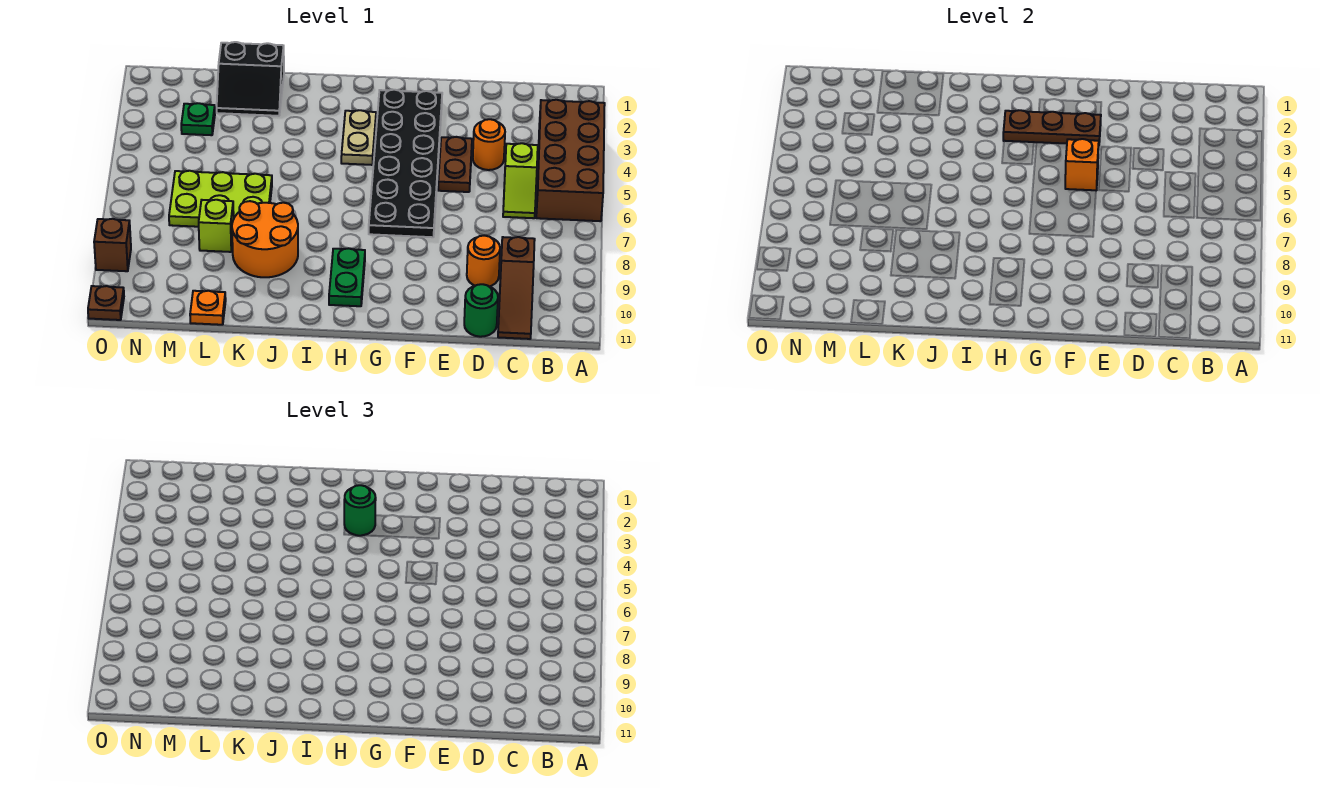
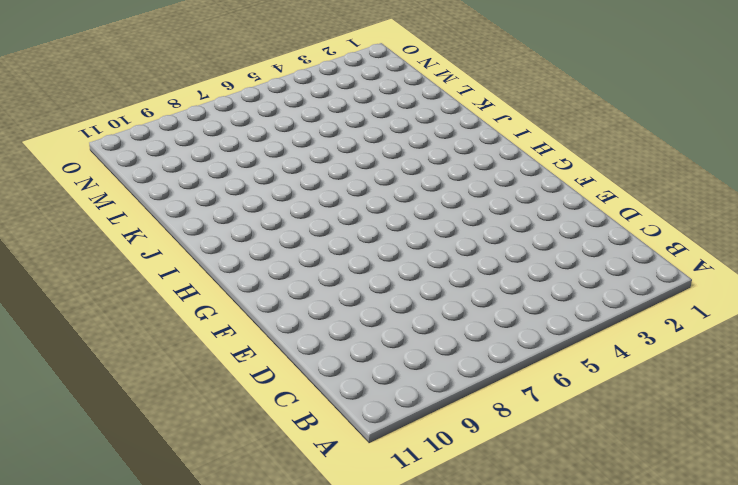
none -> brown brick A3:B6 level 1
none -> lime slope C5:C6 level 1 top 5
none -> brown slope C9:C11 level 1 top 9

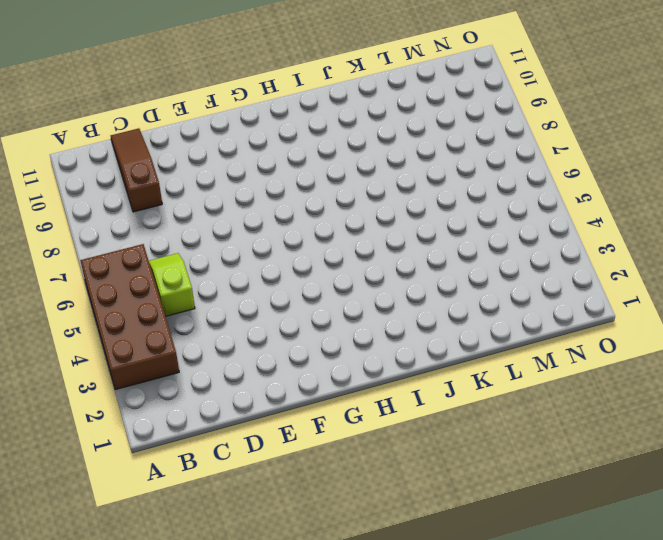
none -> orange round brick D4 level 1
none -> orange round brick D9 level 1
none -> green round brick D11 level 1

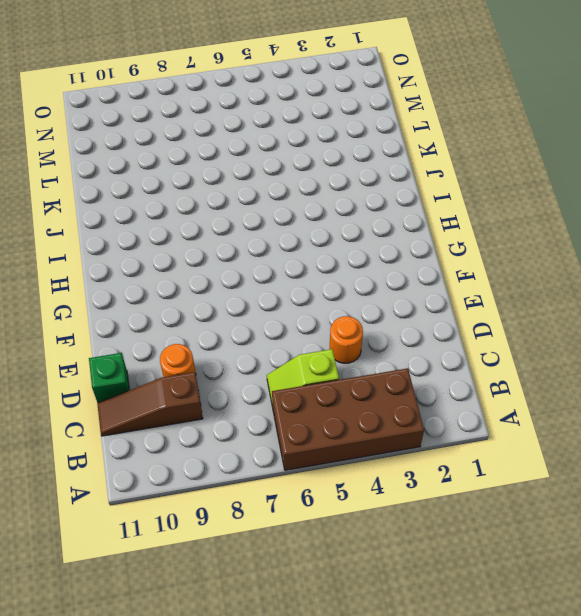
green brick D11 level 1 -> green round brick D11 level 1
none -> brown plate E4:E5 level 1
none -> black plate F2:G7 level 1
none -> tan plate H3:H4 level 1

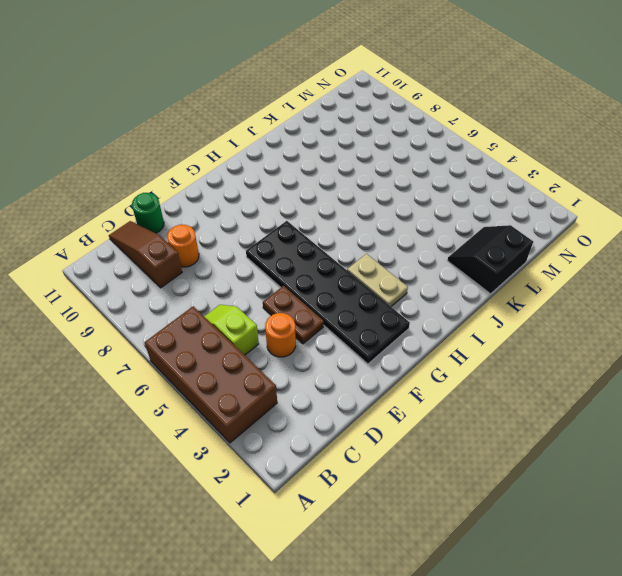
none -> green plate H9:H10 level 1
none -> orange round brick J8:K9 level 1
none -> lime plate K6:M7 level 1

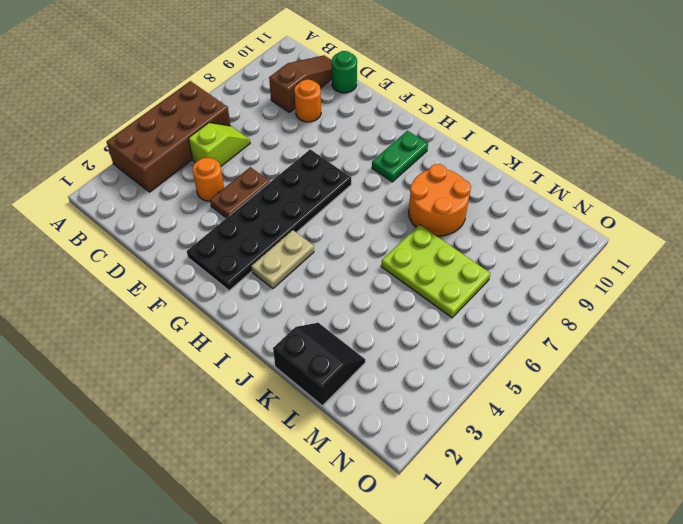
none -> lime brick L8 level 1
none -> orange plate L11 level 1
none -> green plate M3 level 1

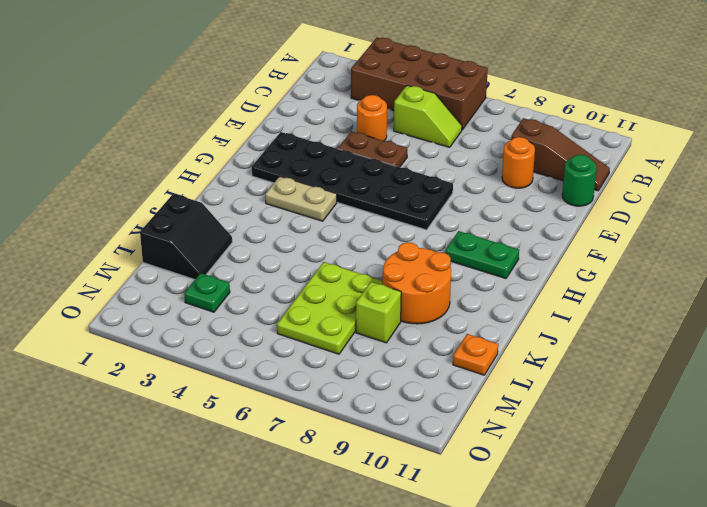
none -> brown brick O9 level 1
none -> brown plate O11 level 1
none -> brown plate F3:H3 level 2

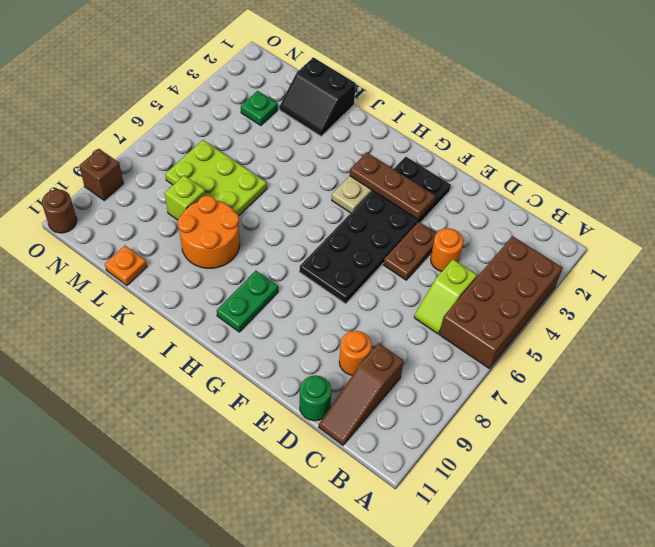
brown round brick O11 level 1 -> brown plate O11 level 1
none -> orange brick F5 level 2
none -> green round brick H3 level 3

